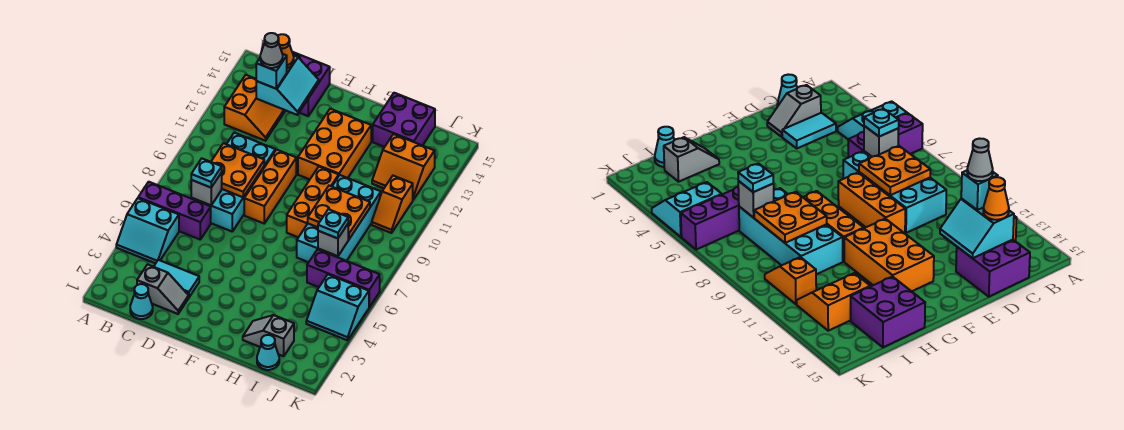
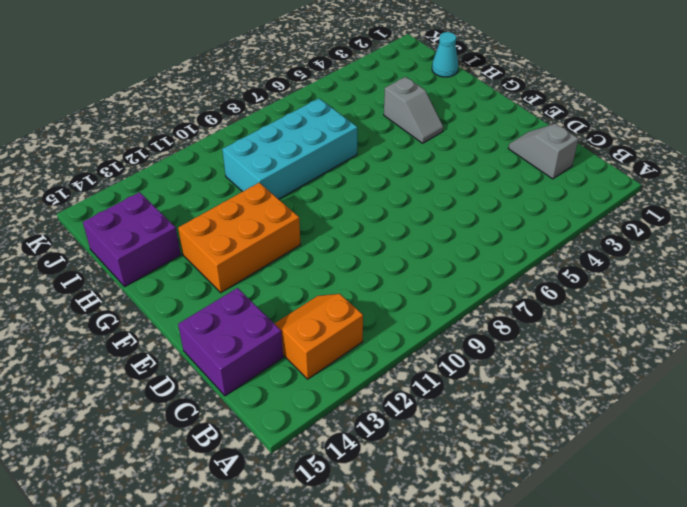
grey slope G4:H4 level 1 top H -> grey slope H2:I2 level 1 top I
none -> cyan slope A4:B5 level 1 top 5
none -> purple brick A6:C6 level 1
none -> cyan cone C1 level 1

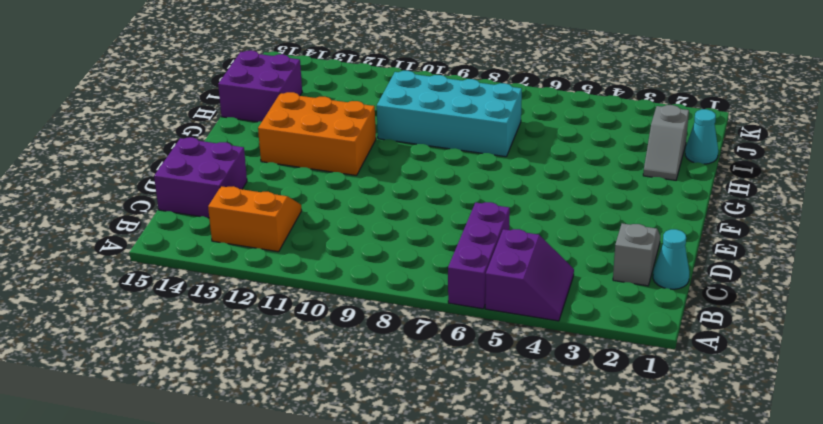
purple slope A4:B5 level 1 top 5 -> cyan slope A4:B5 level 1 top 5
none -> cyan tile C3:D3 level 1
none -> cyan brick C7:D10 level 1
none -> orange brick E8:E10 level 1

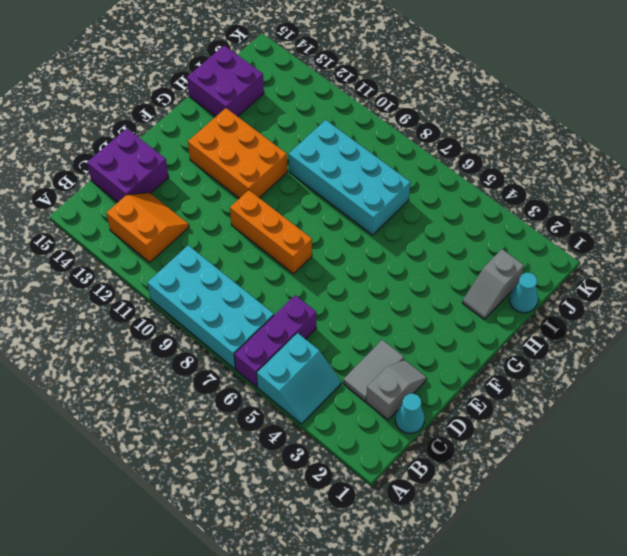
cyan brick A7:B10 level 1 -> cyan brick C7:D10 level 1
grey tile C3:D3 level 1 -> cyan tile C3:D3 level 1
none -> orange brick G8:G10 level 1
none -> purple brick I6:K6 level 1
none -> orange slope I12:J13 level 1 top 13

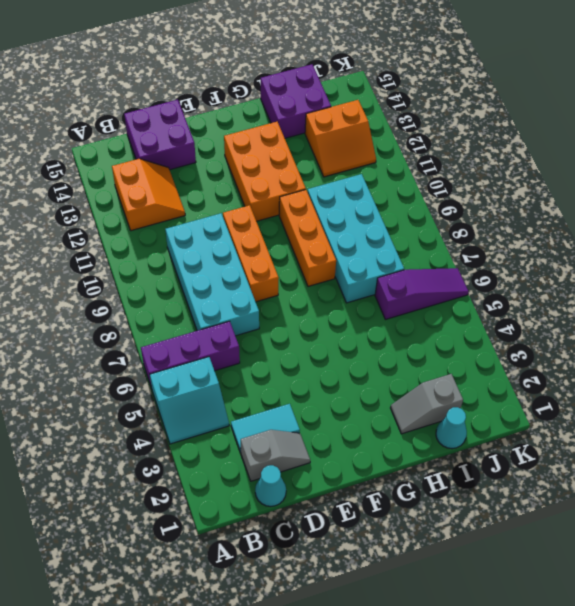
purple slope I6:K6 level 1 top I -> purple brick I6:K6 level 1
none -> cyan slope J4:K5 level 1 top 5
none -> orange slope J10:J11 level 1 top 11
none -> grey brick C7 level 2

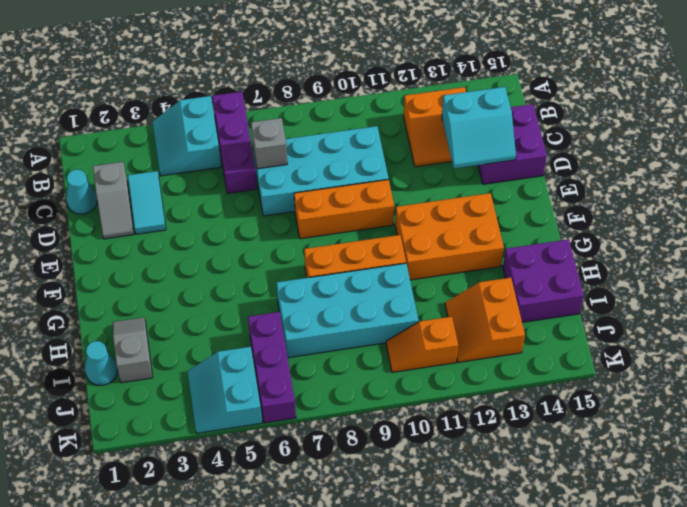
none -> orange plate C8:D9 level 2
none -> orange plate H8:I9 level 2
none -> grey brick I7 level 2

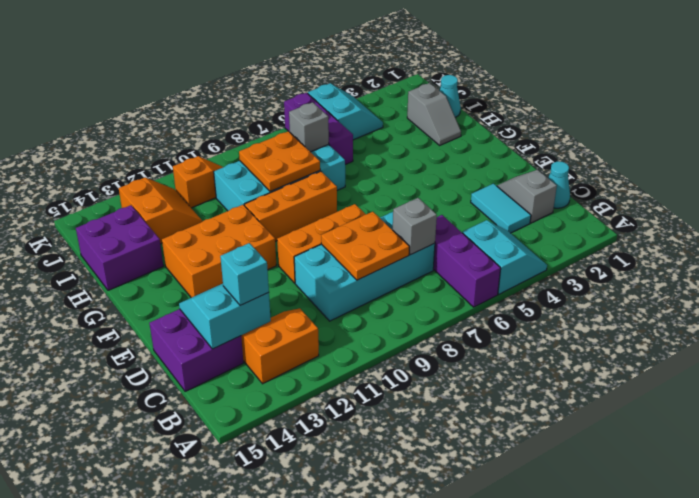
none -> cyan plate C7 level 3
none -> orange cone C14 level 3
none -> cyan plate I7 level 3

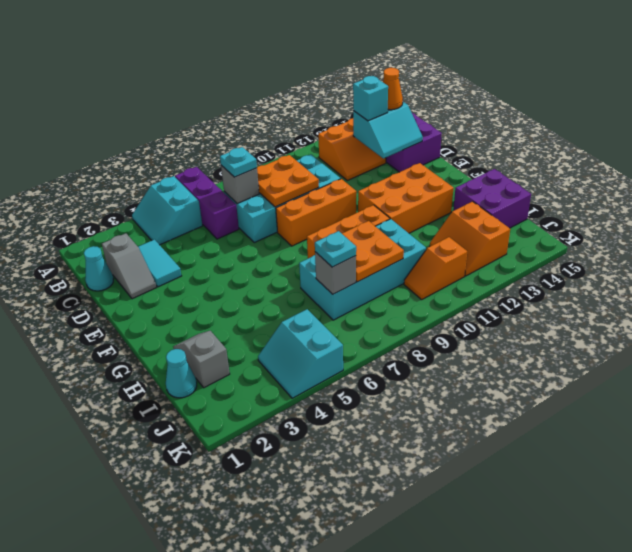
none -> purple brick I6:K6 level 1
none -> grey cone C13 level 4

